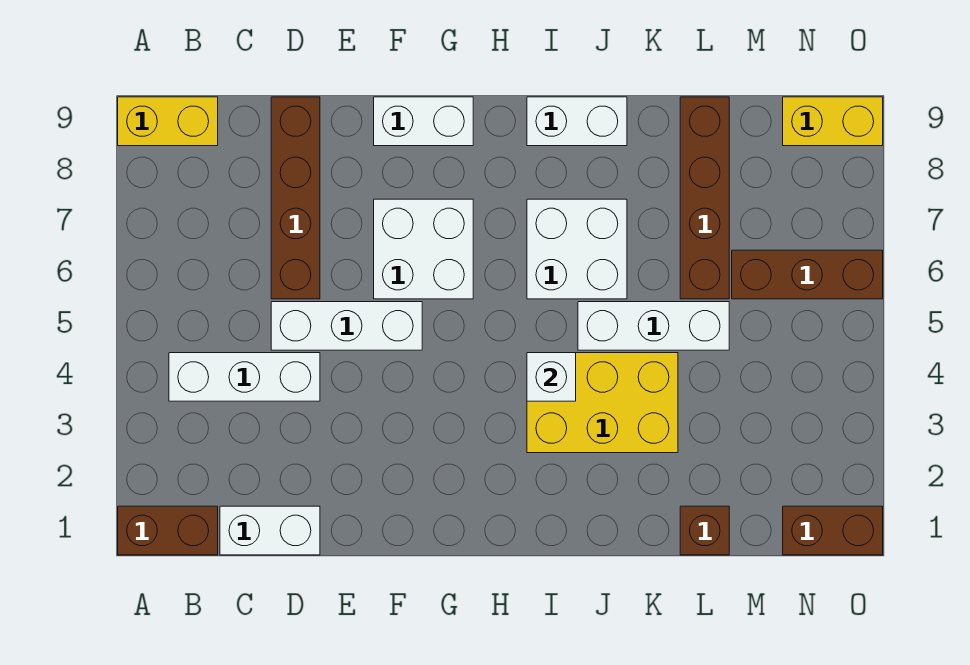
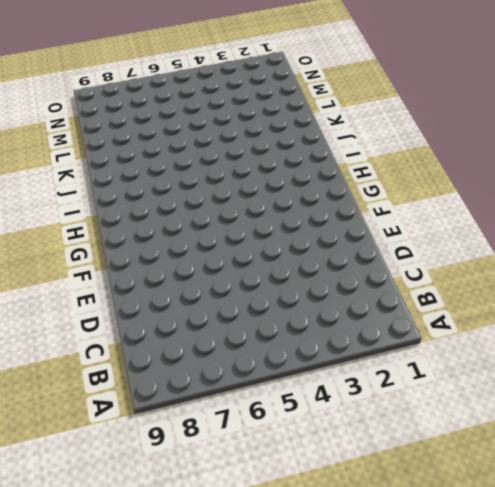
none -> brown brick A1:B1 level 1
none -> yellow brick A9:B9 level 1
none -> white brick B4:D4 level 1

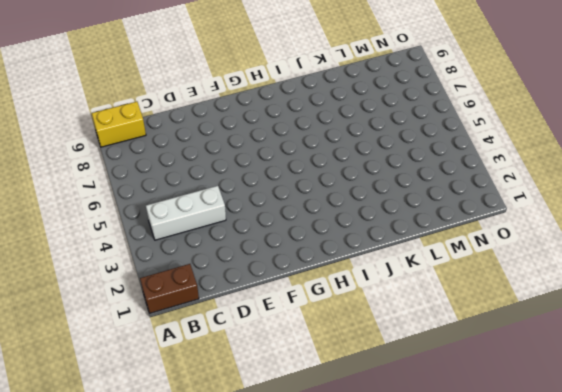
none -> white brick C1:D1 level 1
none -> white brick D5:F5 level 1
none -> brown brick D6:D9 level 1

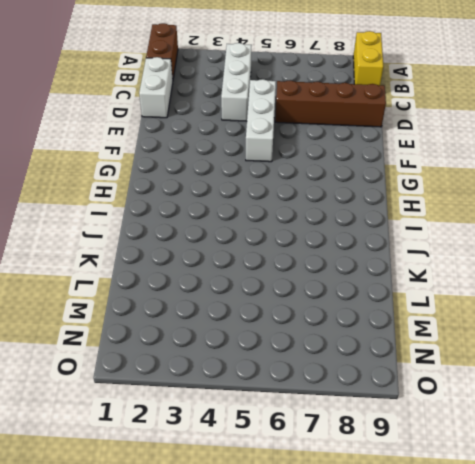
none -> white brick F6:G7 level 1
none -> white brick F9:G9 level 1
none -> yellow brick I3:K4 level 1

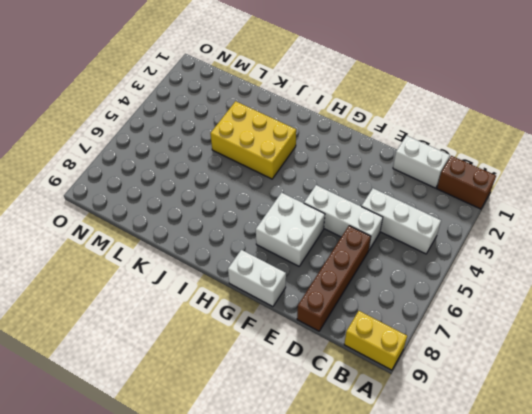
none -> white brick I6:J7 level 1
none -> white brick I9:J9 level 1
none -> white brick J5:L5 level 1

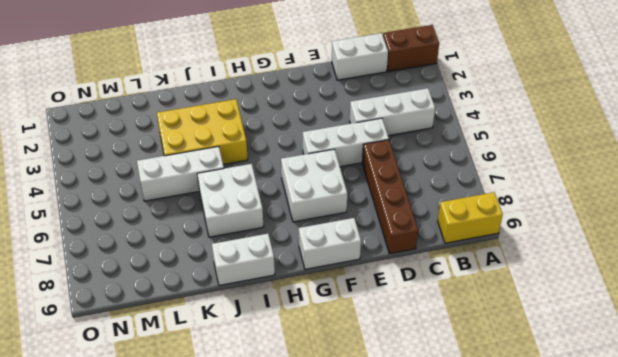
none -> brown brick L1 level 1
none -> brown brick L6:L9 level 1
none -> brown brick M6:O6 level 1

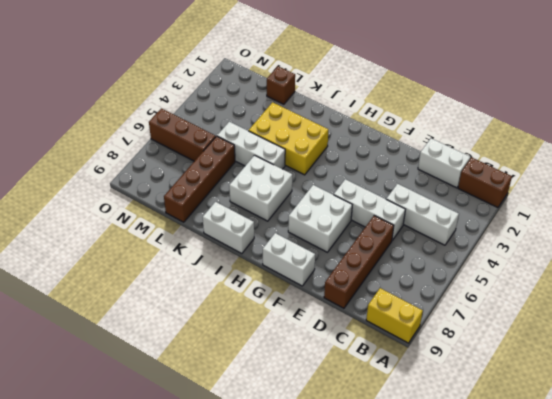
none -> brown brick N1:O1 level 1
none -> yellow brick N9:O9 level 1
none -> white brick I4 level 2

